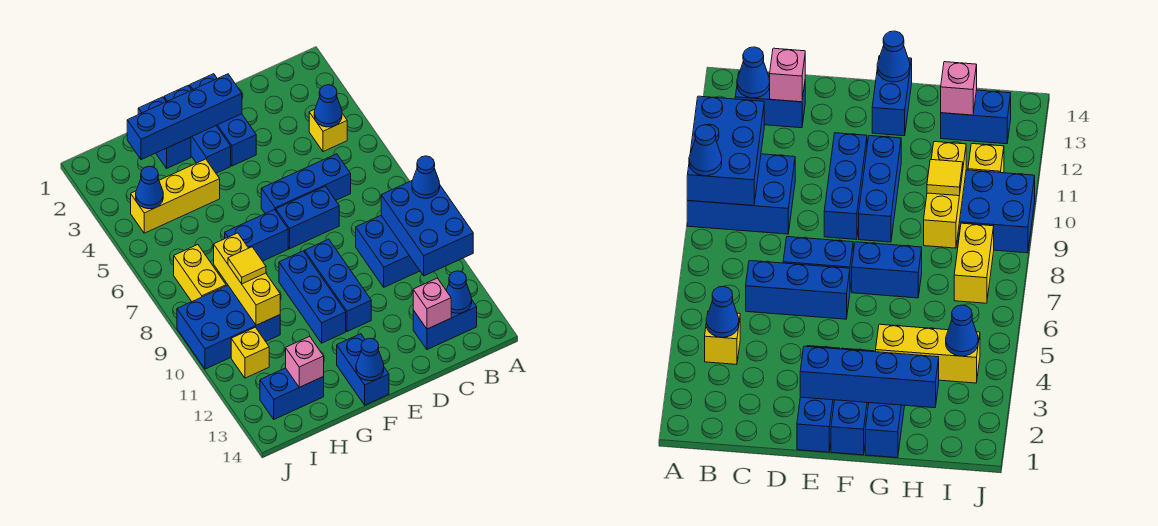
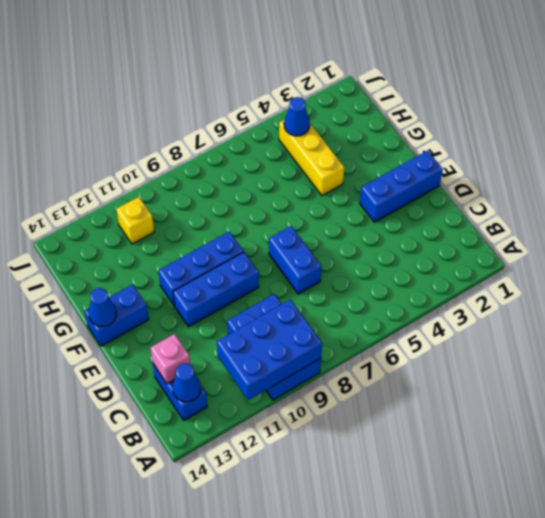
none -> yellow brick B4 level 1
none -> blue brick C6:E6 level 1
none -> blue brick F1:F3 level 1

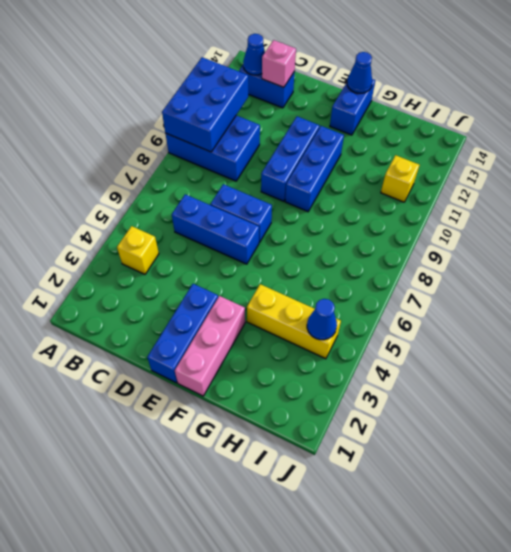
pink brick F1:F3 level 1 -> blue brick F1:F3 level 1
none -> blue brick F7:G7 level 1
none -> blue brick G1:G2 level 1
none -> blue brick H9:J10 level 1

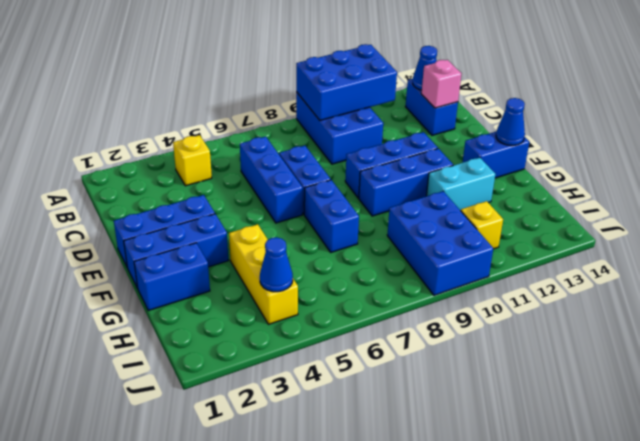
cyan brick G11:G12 level 1 -> none
none -> blue brick H13:I13 level 1
none -> yellow brick I7:I8 level 1
none -> blue cone B4 level 2

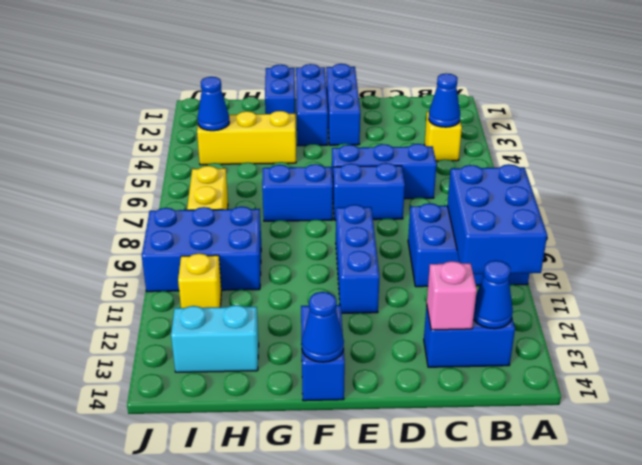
cyan brick H13:I13 level 1 -> blue brick H13:I13 level 1
none -> blue brick F9:F11 level 1
none -> blue brick E2:H2 level 2
none -> yellow brick H8:H10 level 2

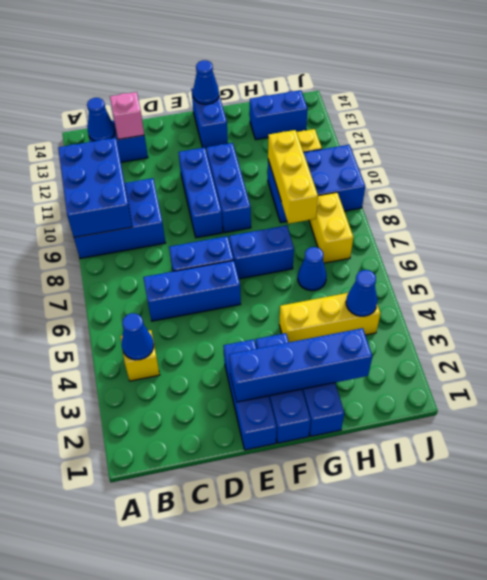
blue cone H6 level 1 -> blue cone A9 level 3
none -> pink brick H13 level 2
none -> yellow tile H9 level 3

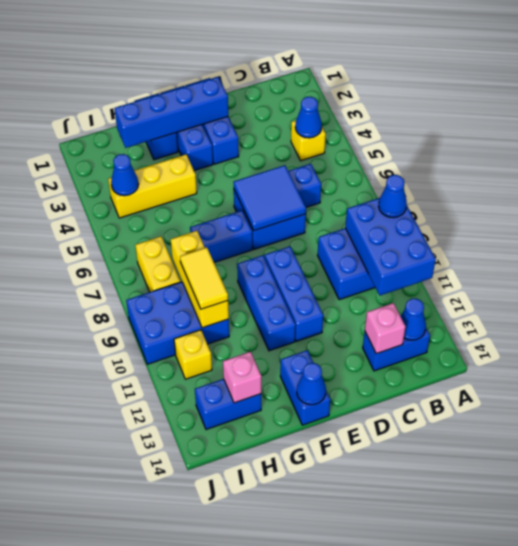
blue tile D6:E7 level 2 -> none
yellow tile H9:H10 level 3 -> yellow tile H9 level 3

